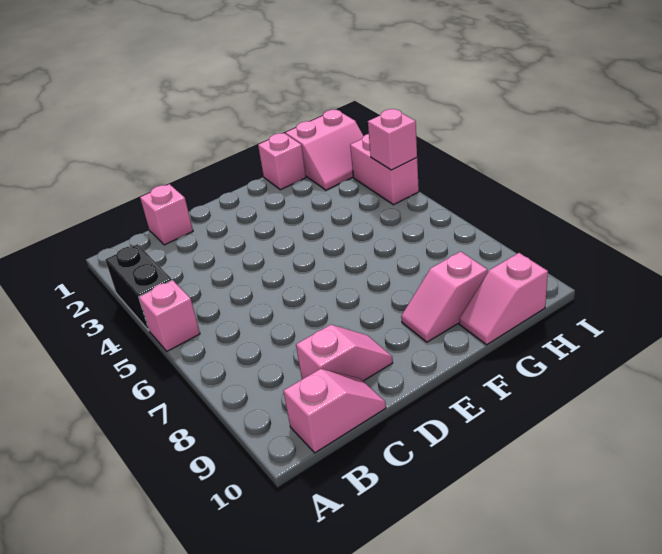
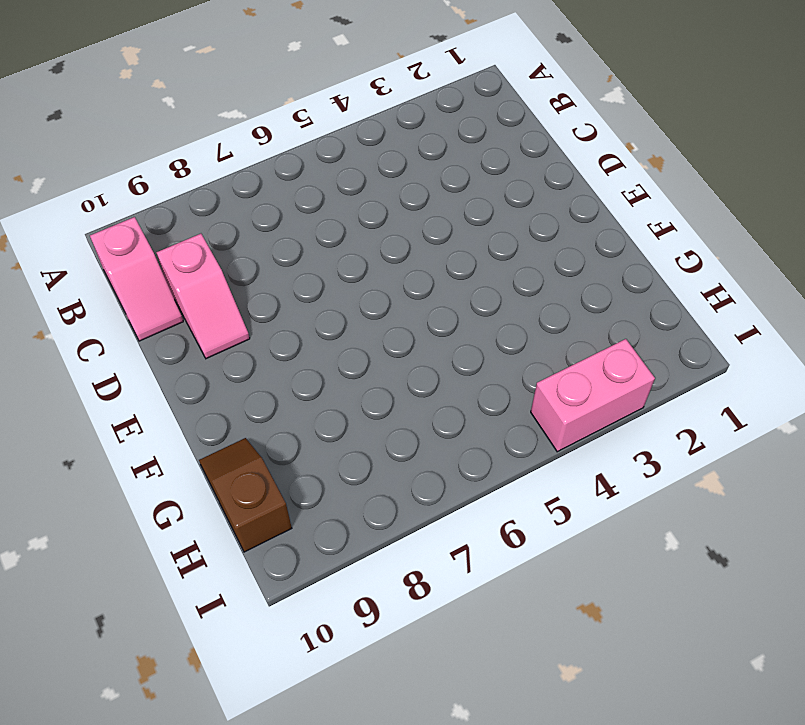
brown slope G10:H10 level 1 top H -> pink slope G10:H10 level 1 top H
none -> black brick A3:A4 level 1
none -> pink brick A5 level 1

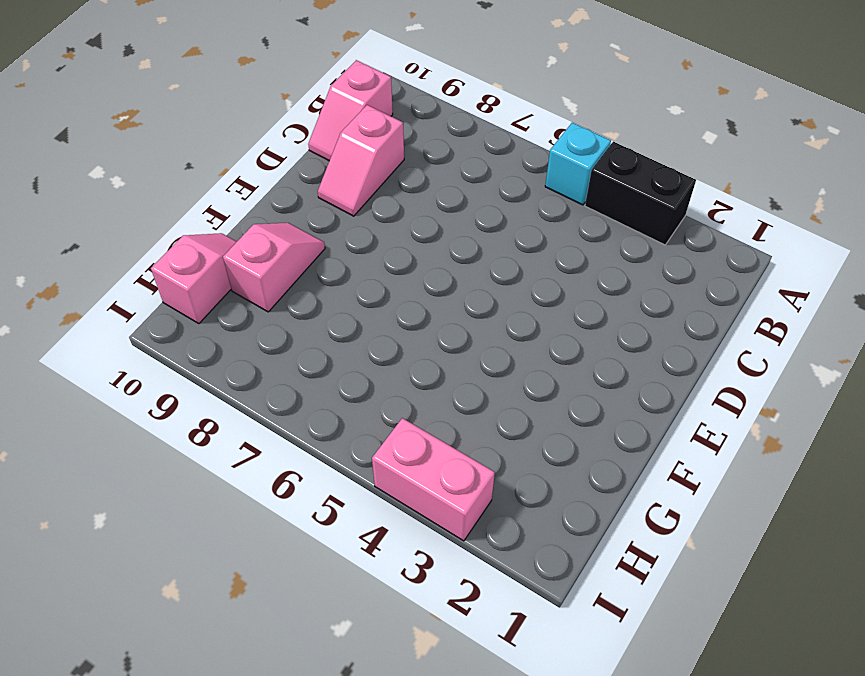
cyan brick A5 level 1 -> pink brick A5 level 1
none -> pink brick C1 level 1
none -> pink brick G1 level 1

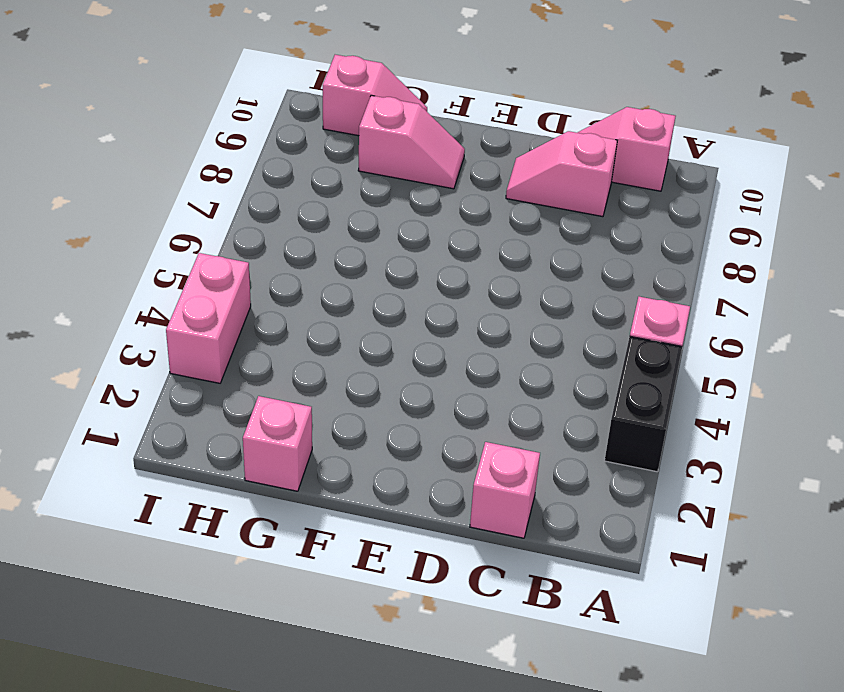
none -> pink slope H1:I2 level 1 top 1
none -> pink brick I4 level 2

